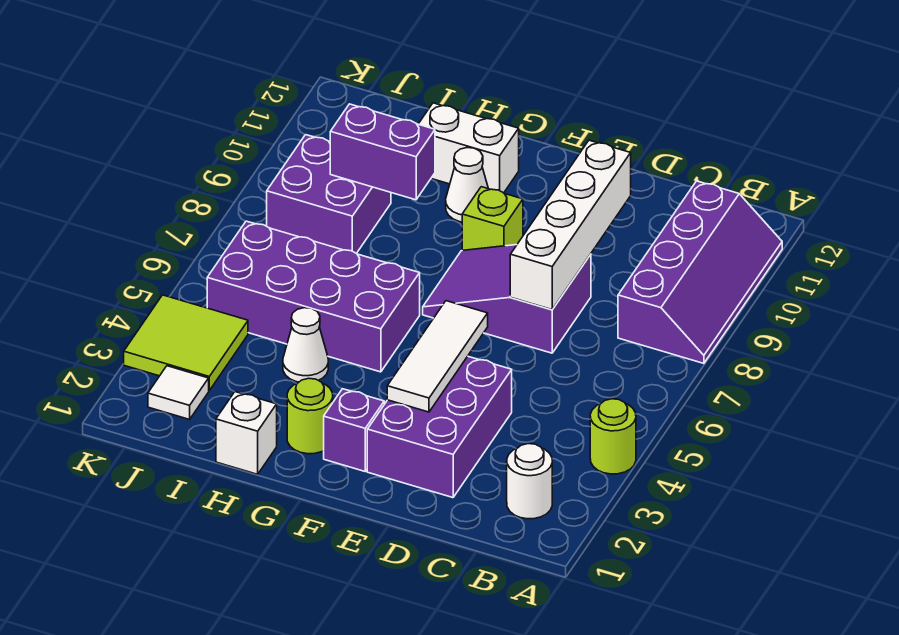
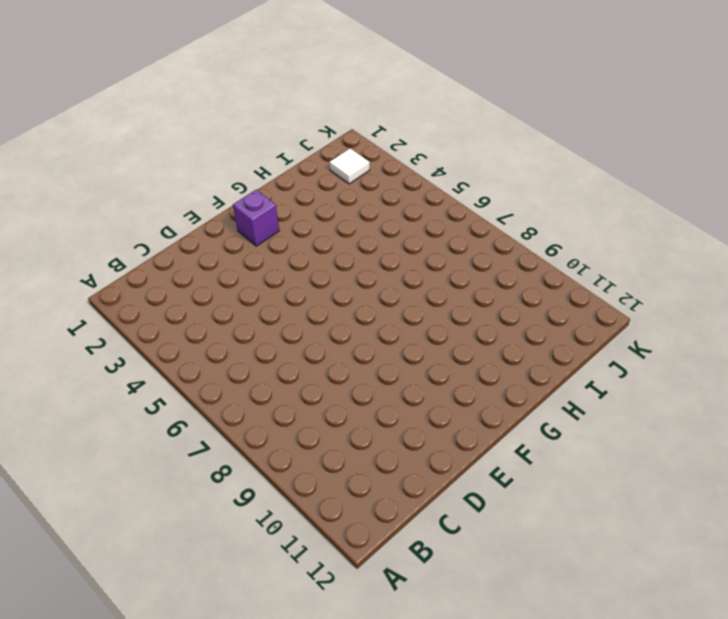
none -> lime round brick A4 level 1
none -> purple slope A8:B11 level 1 top B
none -> white round brick B2 level 1

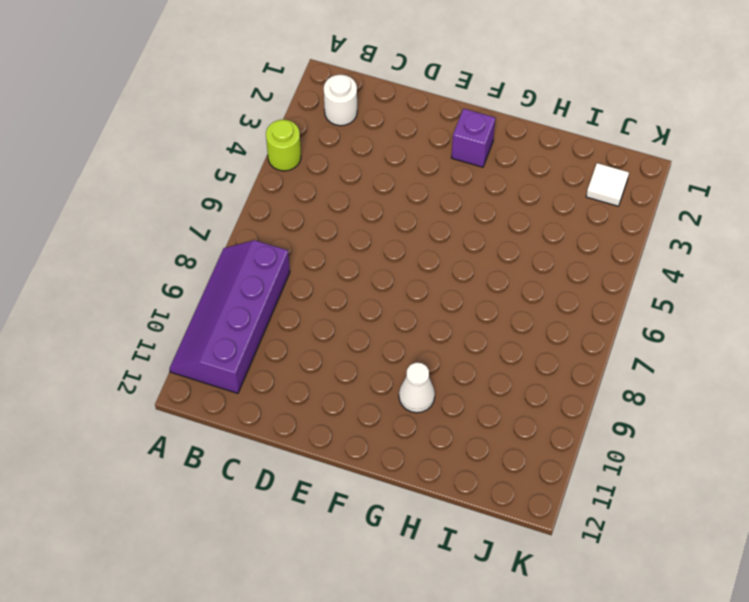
none -> purple brick D2:E4 level 1
none -> purple slope D7:F8 level 1 top D
none -> lime brick F9 level 1

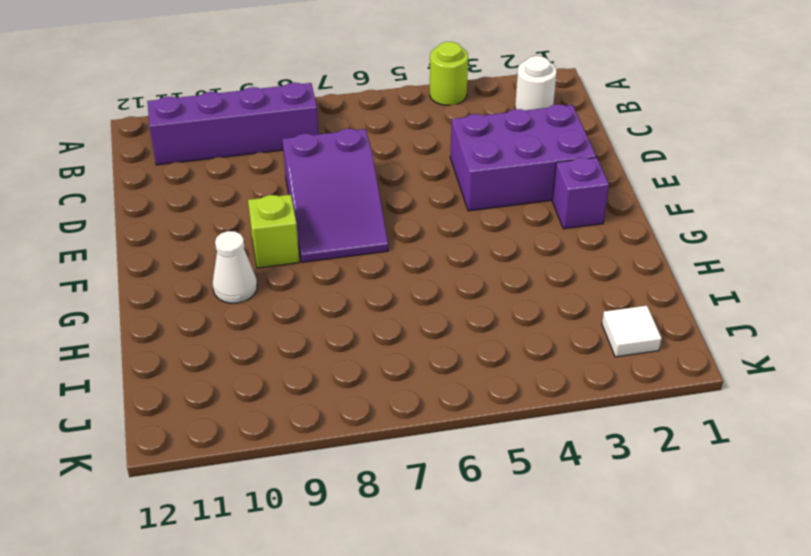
none -> lime round brick G2 level 1
none -> purple brick G5:J6 level 1
none -> white brick G11:H11 level 1

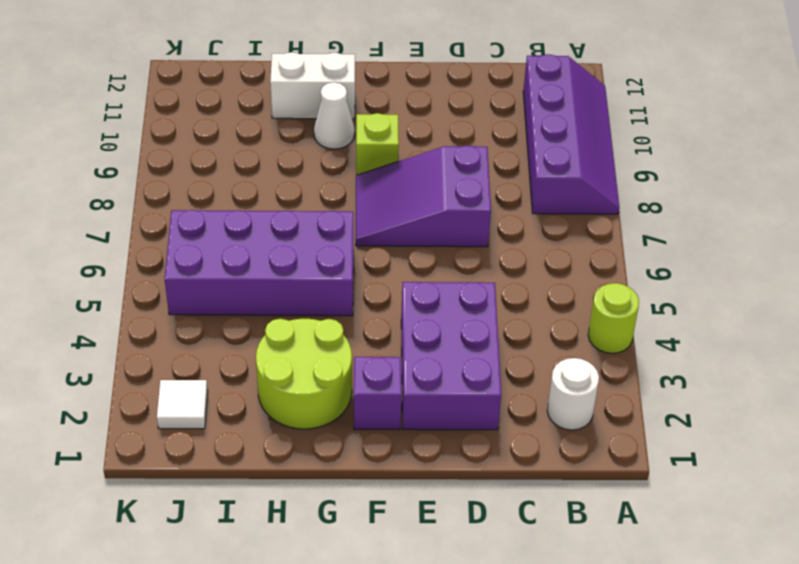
lime round brick G2:H3 level 1 -> lime round brick G2 level 1
none -> white brick H1 level 1
none -> white cone H4 level 1
none -> purple brick I8:J9 level 1

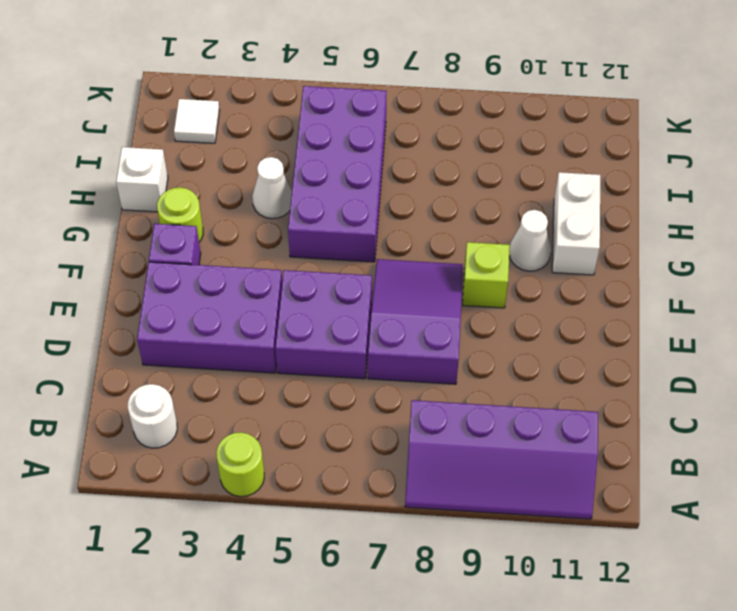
purple brick D5:E6 level 1 -> purple brick I8:J9 level 1
none -> lime tile J3:K4 level 1
none -> white brick D7:D10 level 2
none -> white tile E3:E5 level 2

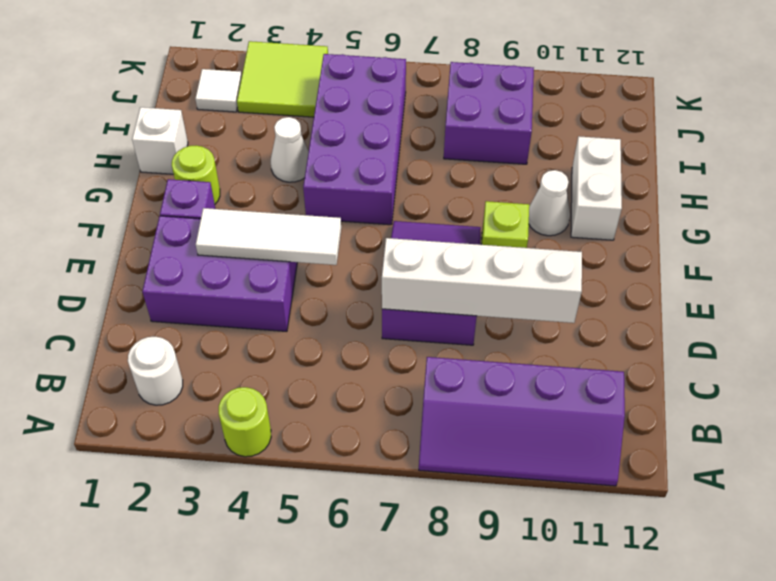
none -> purple brick H9:I9 level 2

